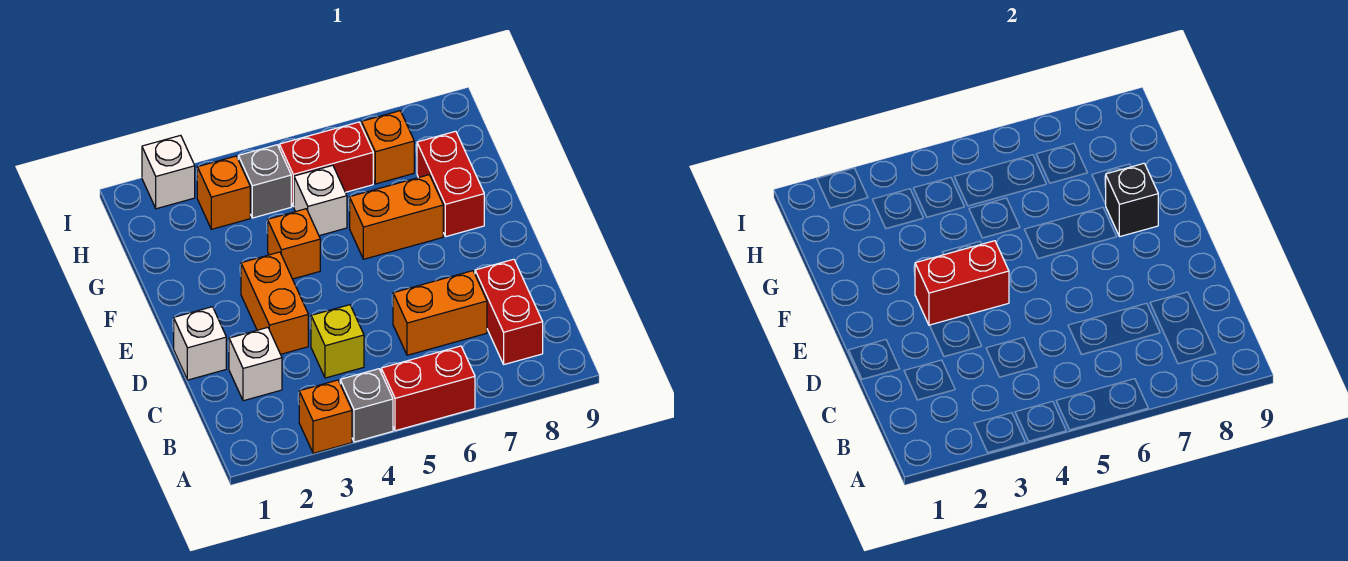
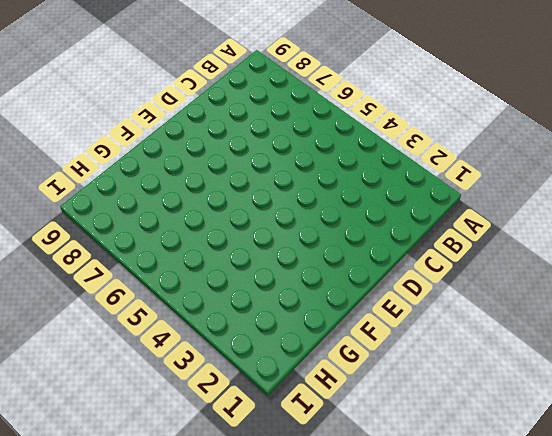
none -> orange brick A3 level 1
none -> grey brick A4 level 1
none -> red brick A5:A6 level 1

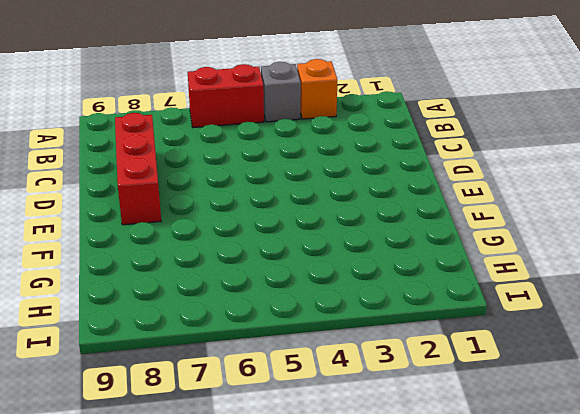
red brick C8:E8 level 1 -> red brick B8:C8 level 1
none -> white brick C2 level 1
none -> yellow brick C4 level 1
none -> orange brick C6:C7 level 1

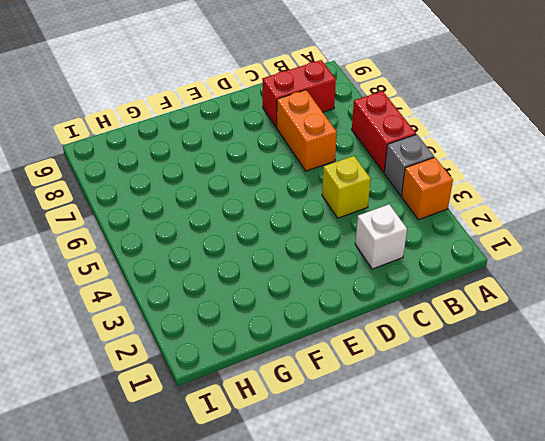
none -> white brick D1 level 1
none -> orange brick D3:E3 level 1
none -> orange brick F4 level 1

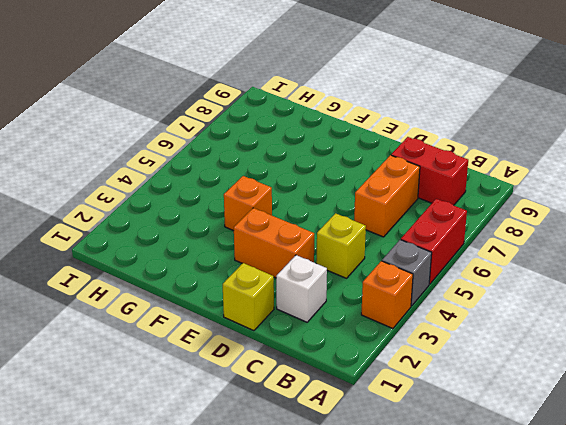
yellow brick D1 level 1 -> white brick D1 level 1
none -> orange brick F6:F7 level 1
none -> red brick F8:G8 level 1
none -> white brick G5 level 1

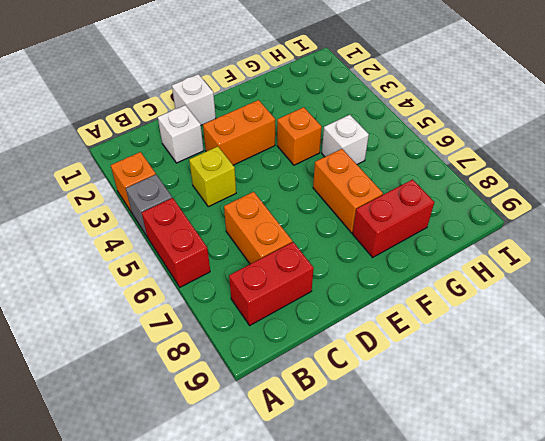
none -> orange brick H3 level 1
none -> grey brick H4 level 1
none -> red brick H5:H6 level 1

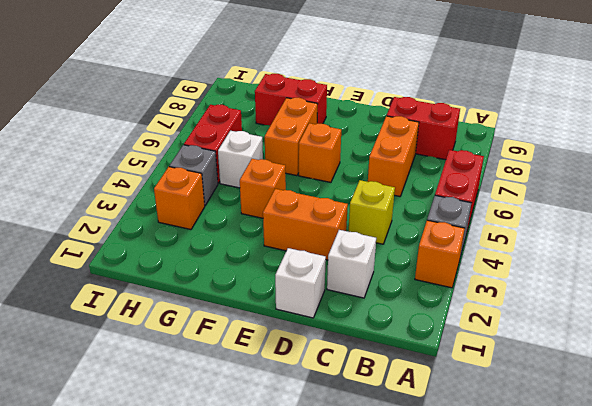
orange brick E6 level 1 -> orange brick H7 level 1
none -> white brick I2 level 1
none -> red brick E3:E4 level 2
none -> black brick F8 level 2

